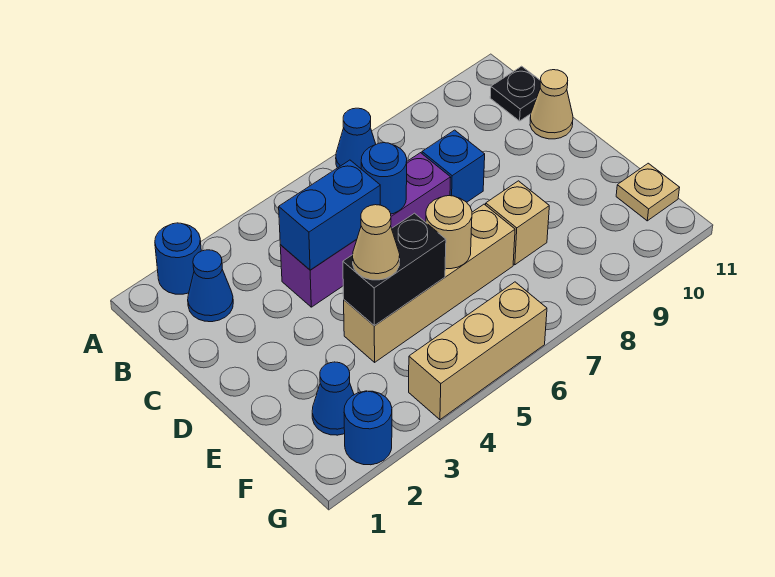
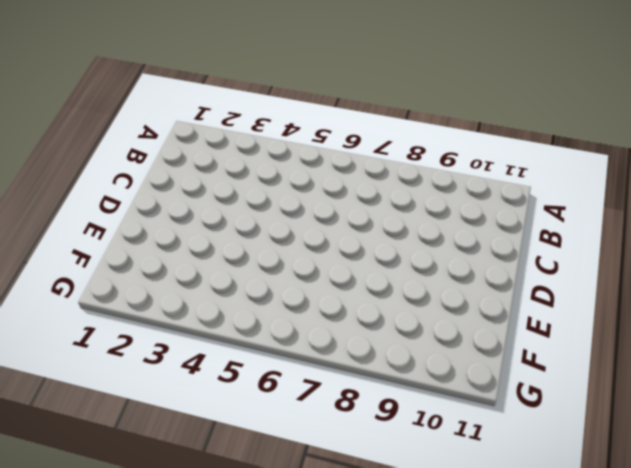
none -> blue round brick A2 level 1
none -> blue cone A7 level 1
none -> blue cone B2 level 1

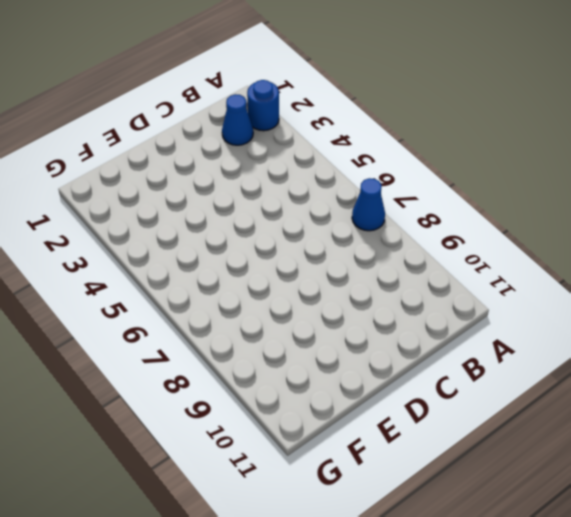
none -> black plate B11 level 1
none -> purple brick C4:C7 level 1
none -> blue brick C8 level 1

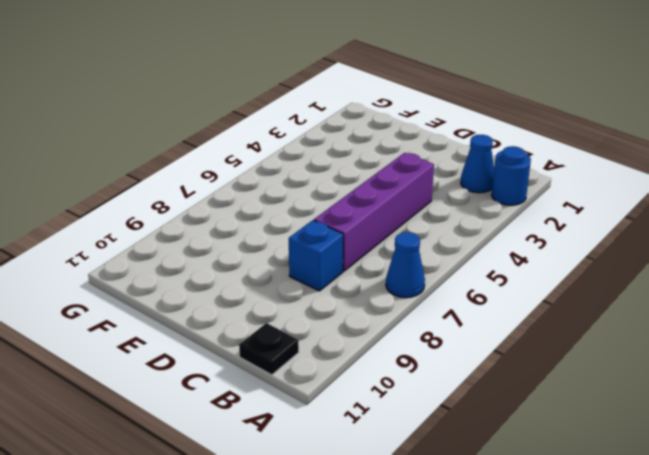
none -> tan cone C11 level 1
none -> tan brick E4:E7 level 1
none -> tan brick E8 level 1

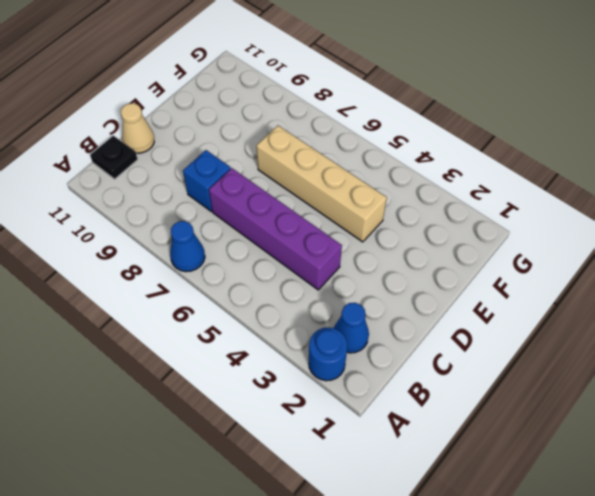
none -> tan brick E8 level 1
none -> blue cone F2 level 1
none -> tan plate F11 level 1

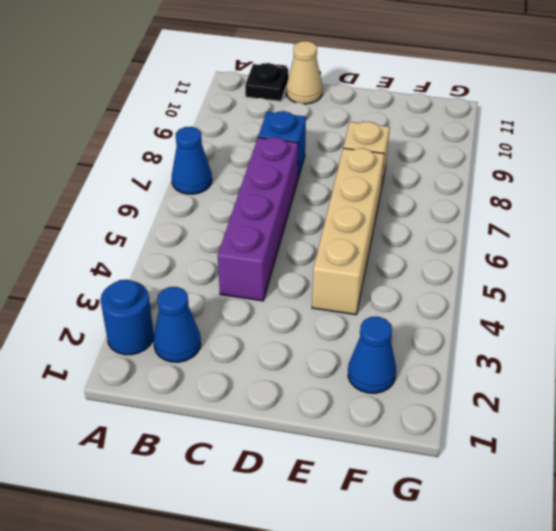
none -> tan plate F11 level 1
none -> blue round brick G2 level 1
none -> tan brick G4:G6 level 1

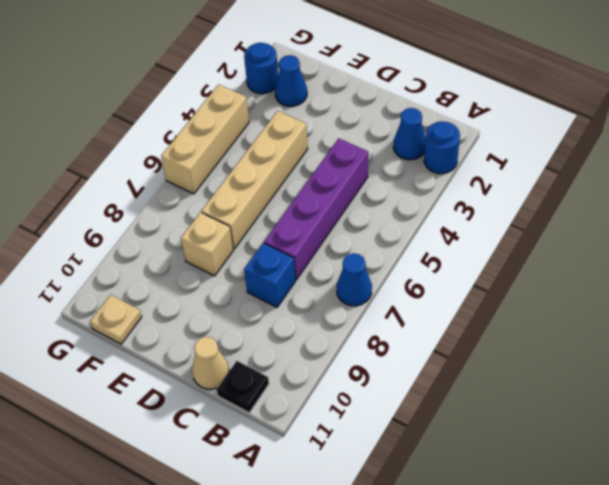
none -> blue brick C4:C5 level 2
none -> blue round brick C6 level 2
none -> black brick E4:E5 level 2

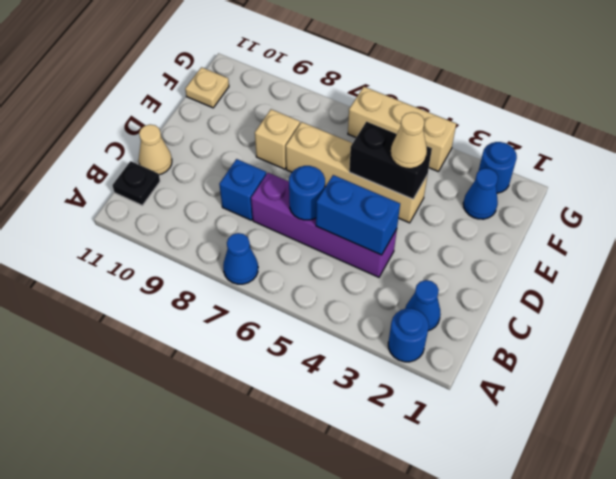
none -> tan round brick E6 level 2

